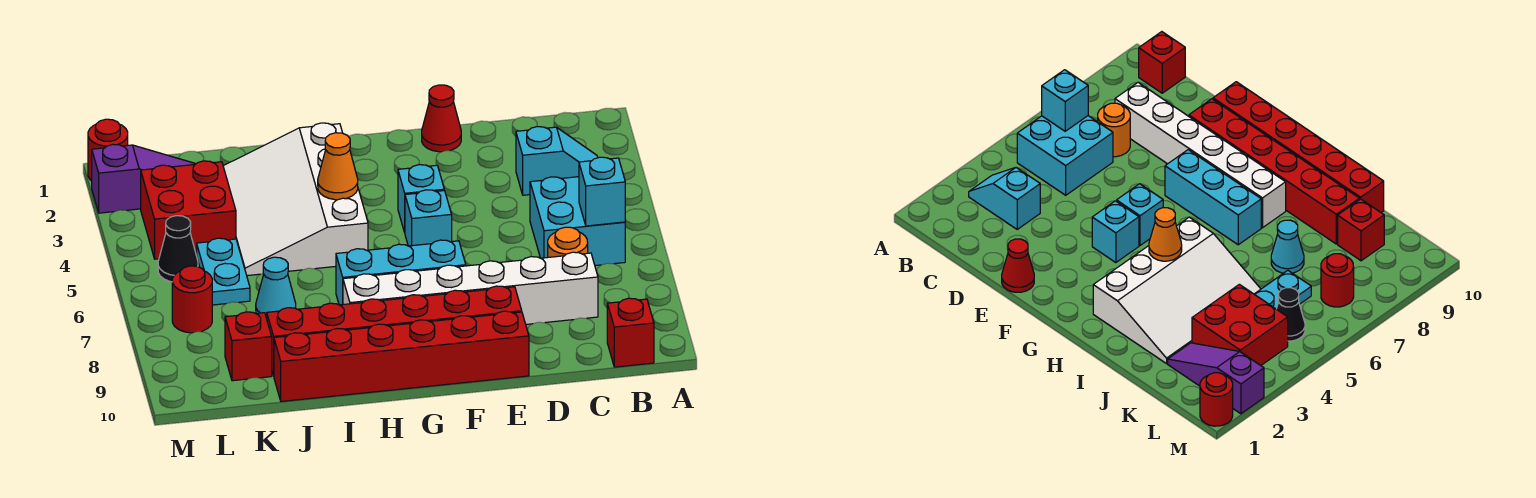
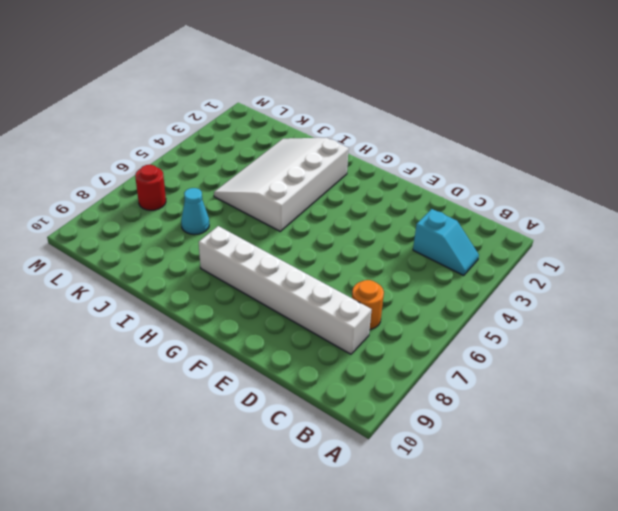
none -> cyan brick B5:C6 level 1
none -> red brick B10 level 1
none -> red cone E1 level 1

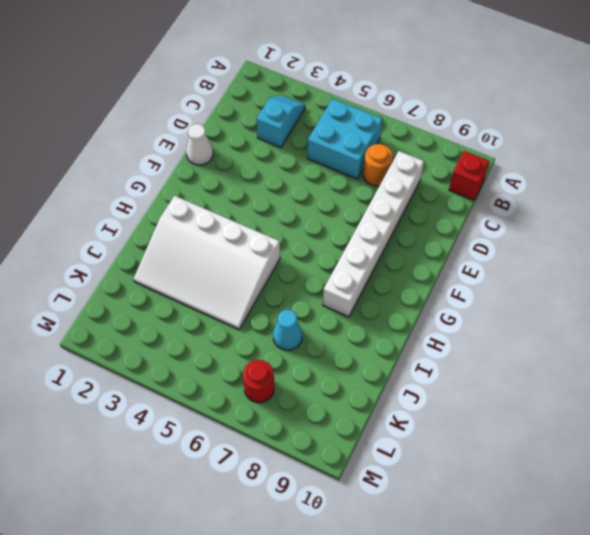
white cone E1 level 1 -> red cone E1 level 1
none -> red brick E9:J9 level 1
none -> red brick E10:J10 level 1
none -> cyan brick F4 level 1

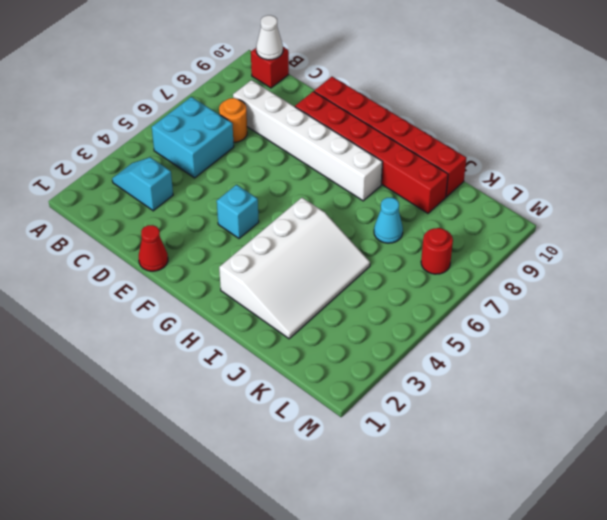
white cone B10 level 2 -> none
none -> cyan brick F5 level 1
none -> cyan brick F7:H7 level 1
none -> purple slope K2:M2 level 1 top M

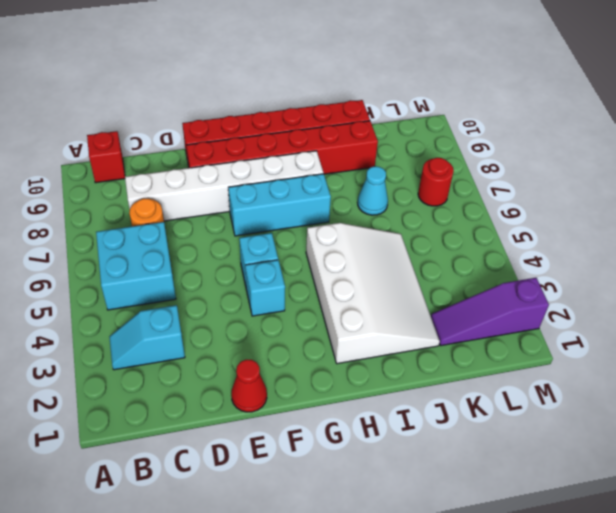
none -> red brick K3:L4 level 1
none -> cyan plate K5:K6 level 1
none -> red brick K9 level 1

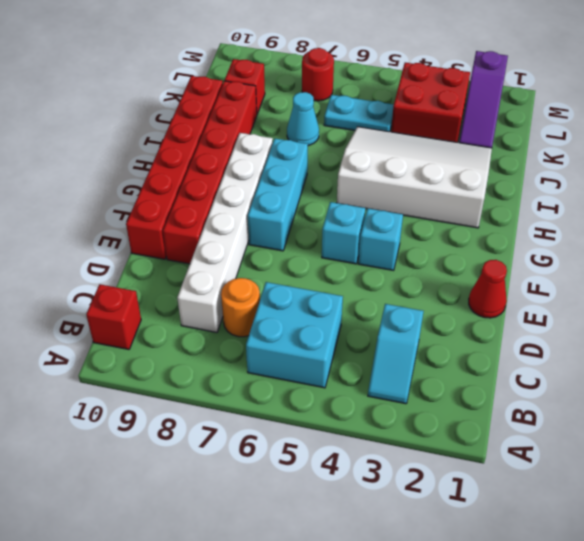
none -> black cone L5 level 1
none -> red round brick M1 level 1
none -> cyan brick B6 level 2

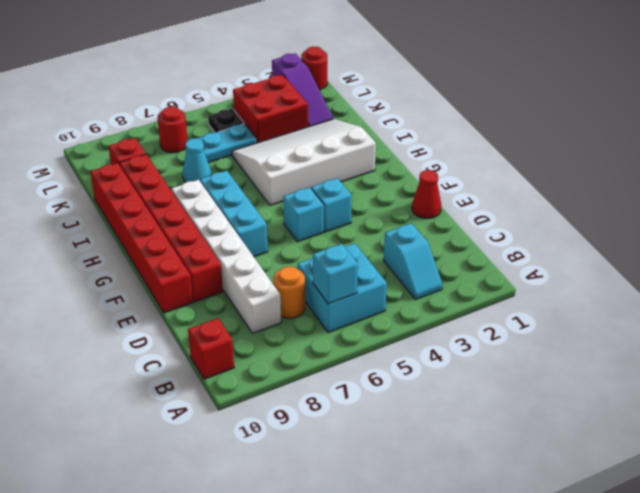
black plate L5 level 1 -> black cone L5 level 1
none -> orange cone H4 level 2

